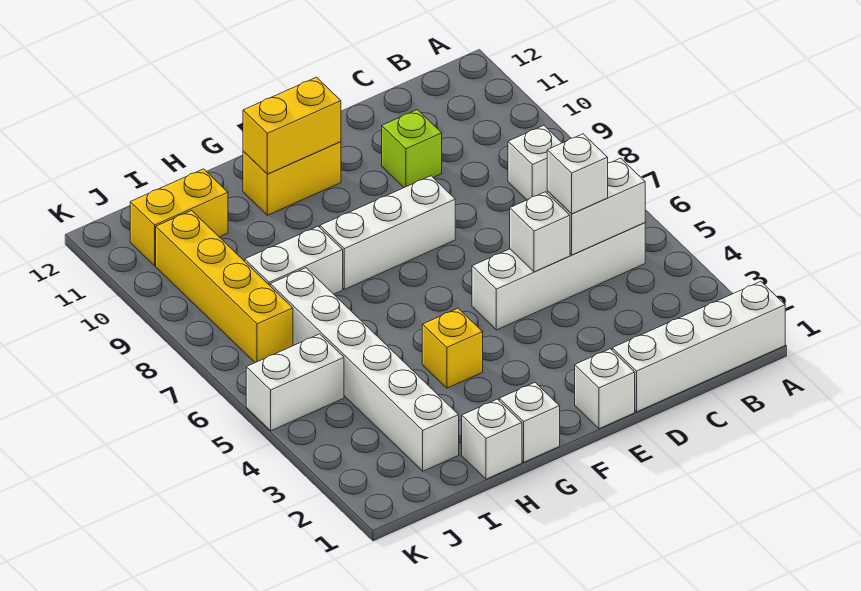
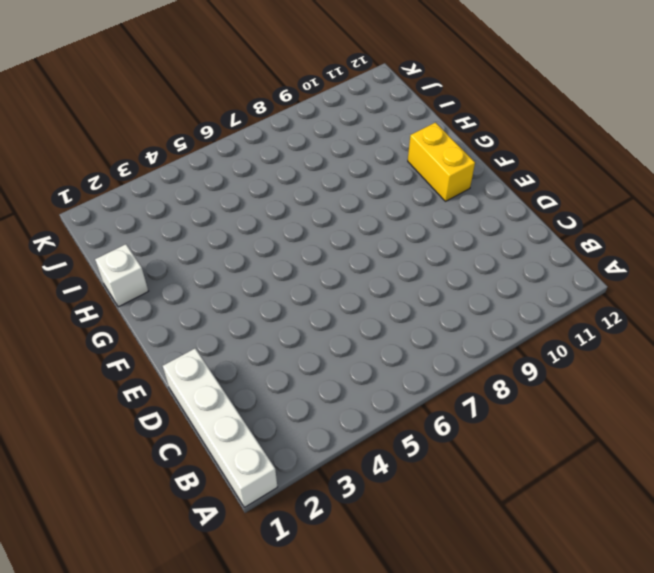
none -> white brick B5:E5 level 1
none -> white brick B8 level 1
none -> lime brick D10 level 1

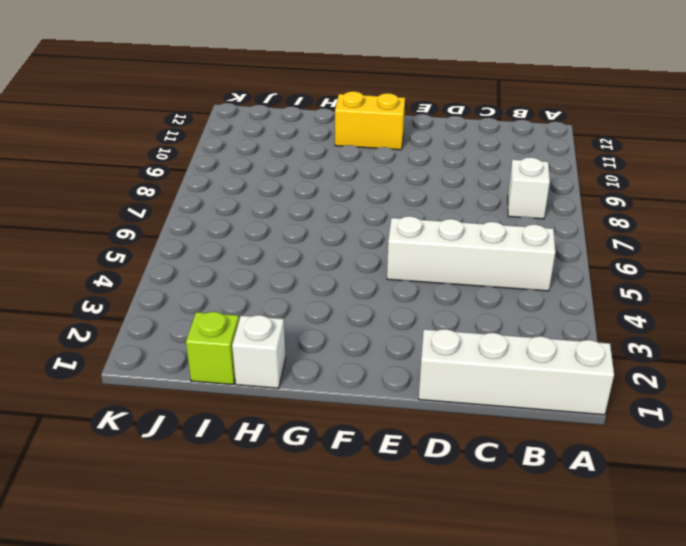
lime brick I1 level 1 -> lime brick D10 level 1
none -> white brick E1 level 1
none -> white brick E8:G8 level 1
none -> white brick G1 level 1

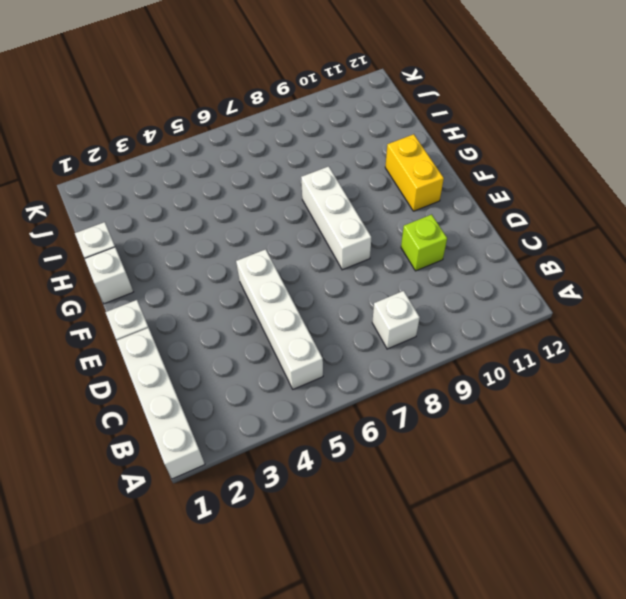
none -> yellow brick G4 level 1
none -> white brick H8:I8 level 1
none -> white brick I2:I7 level 1

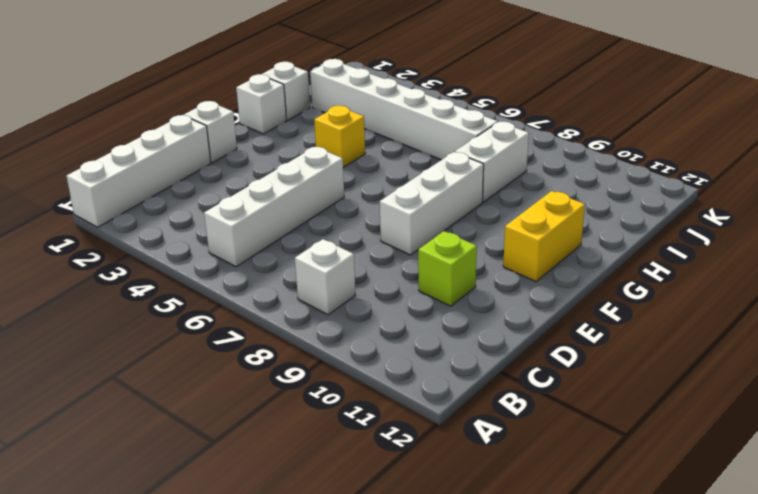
none -> yellow brick I11:J11 level 1
none -> white brick J5:K5 level 1
none -> yellow brick J7:J10 level 1

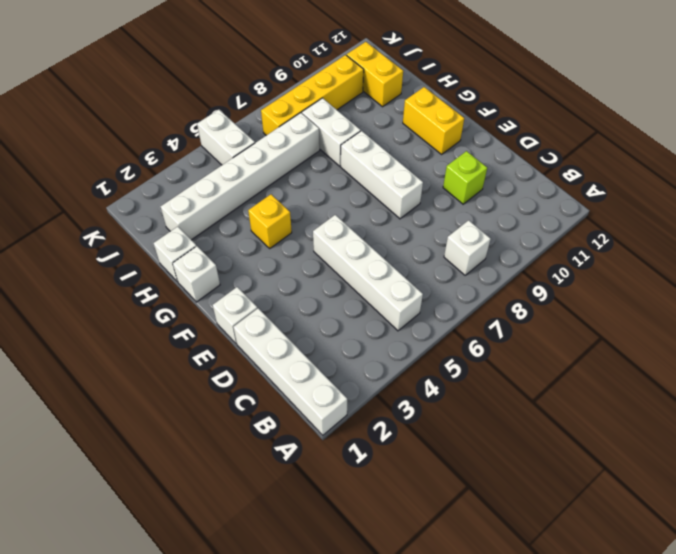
none -> white brick B5:C5 level 2
none -> white brick D5 level 2
none -> yellow brick F11:G11 level 2

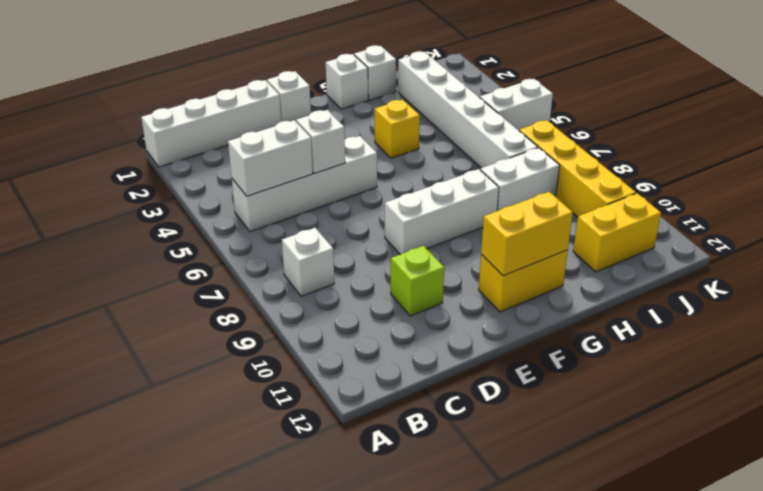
none -> white brick C5 level 3

